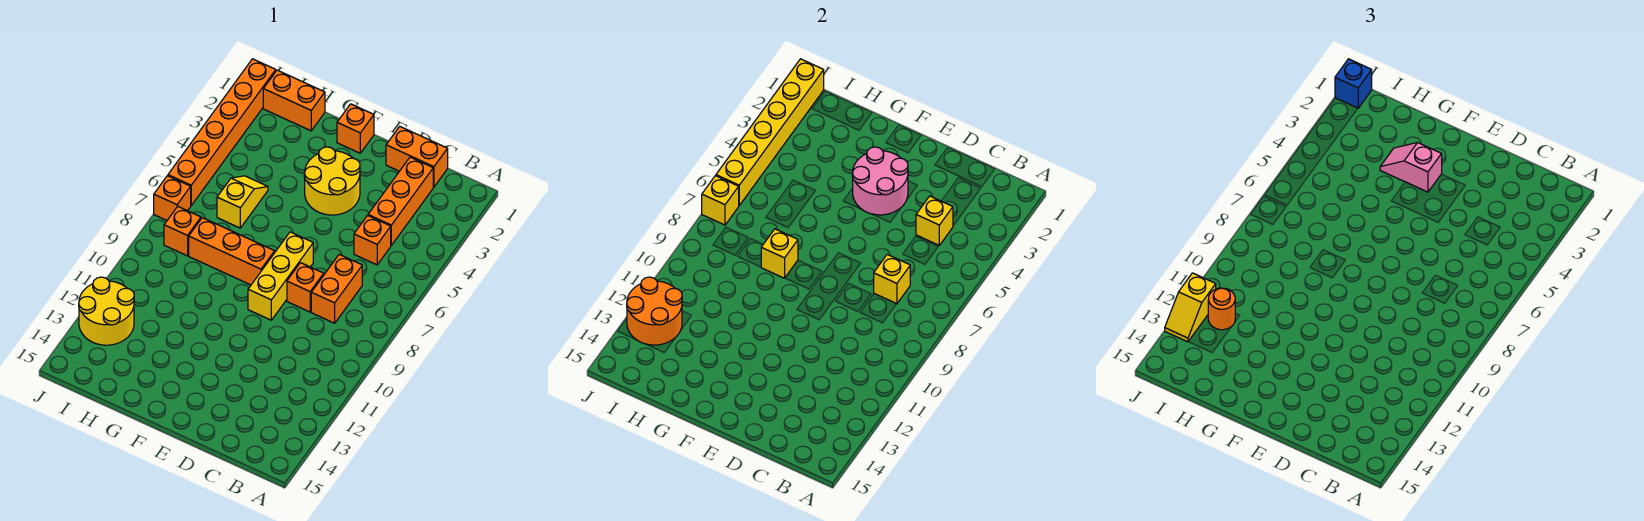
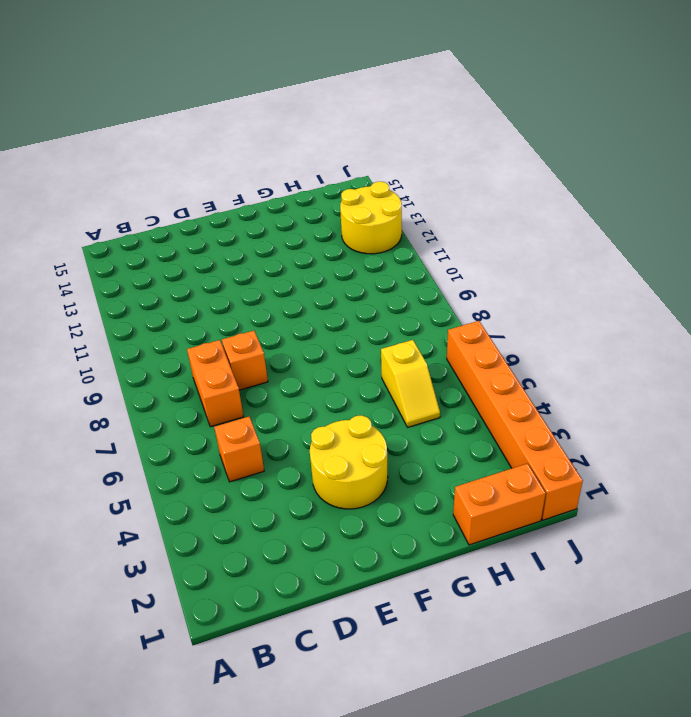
none -> orange brick C1:D1 level 1
none -> orange brick C2:C4 level 1
none -> yellow brick E7:E9 level 1

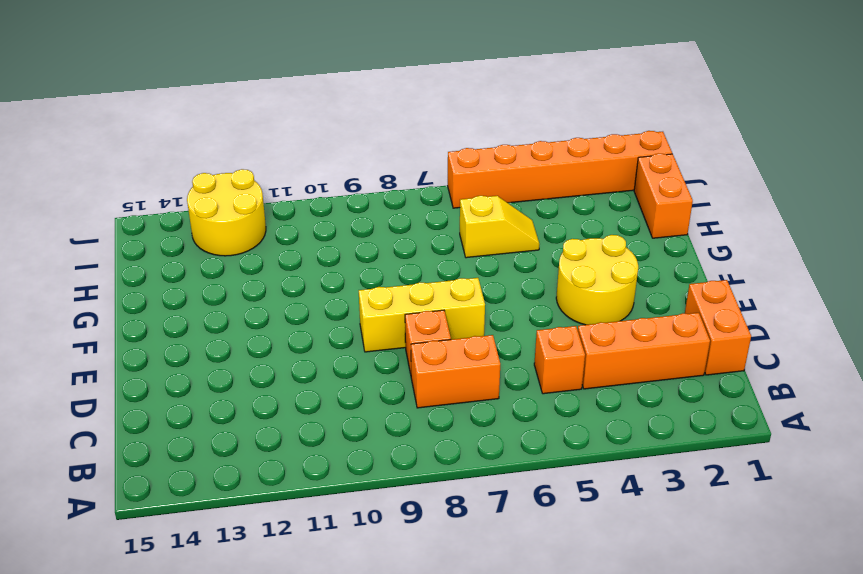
none -> orange brick F1 level 1
none -> orange brick F8:H8 level 1
none -> orange brick I8 level 1

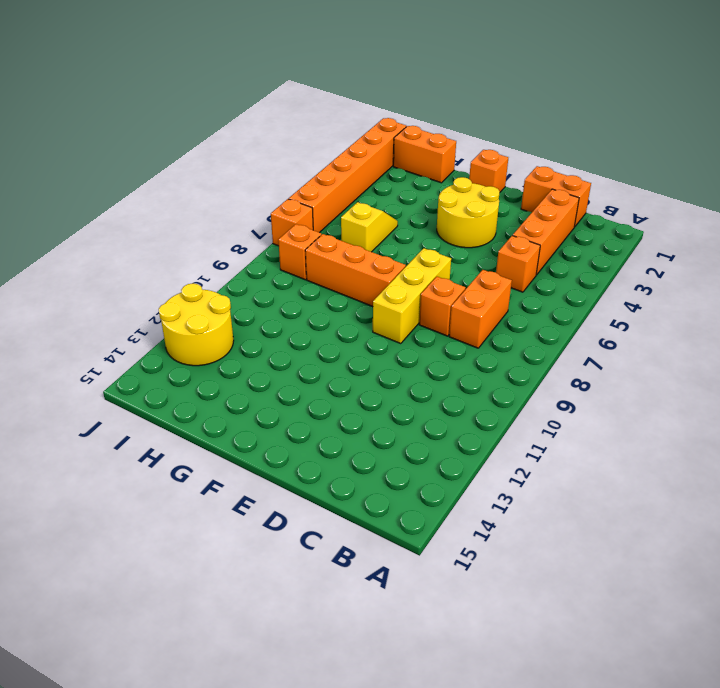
none -> yellow brick C4 level 2
none -> yellow brick C7 level 2
none -> pink round brick E3:F4 level 2

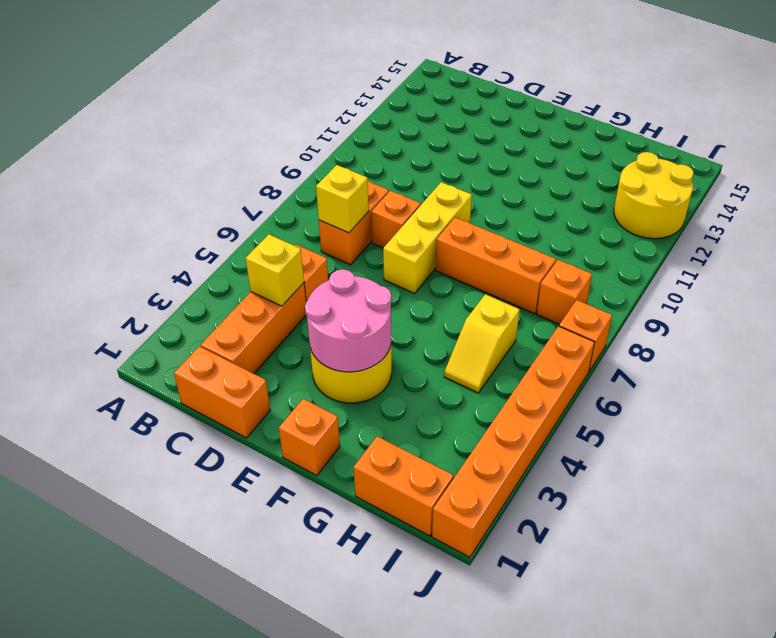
none -> yellow brick G8 level 2
none -> orange round brick I12:J13 level 2
none -> yellow brick J1:J6 level 2

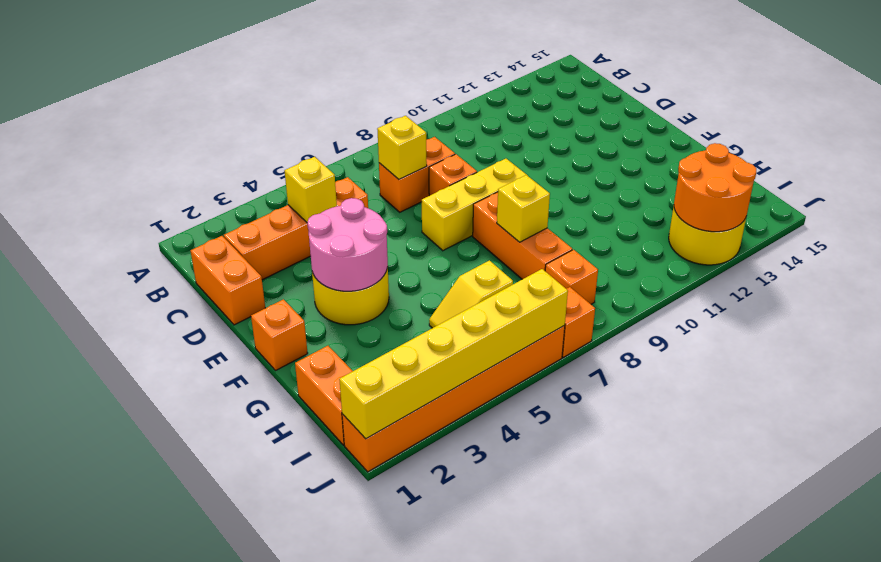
none -> yellow brick J7 level 2
none -> pink slope F3:G3 level 3 top F
none -> orange round brick I12 level 3

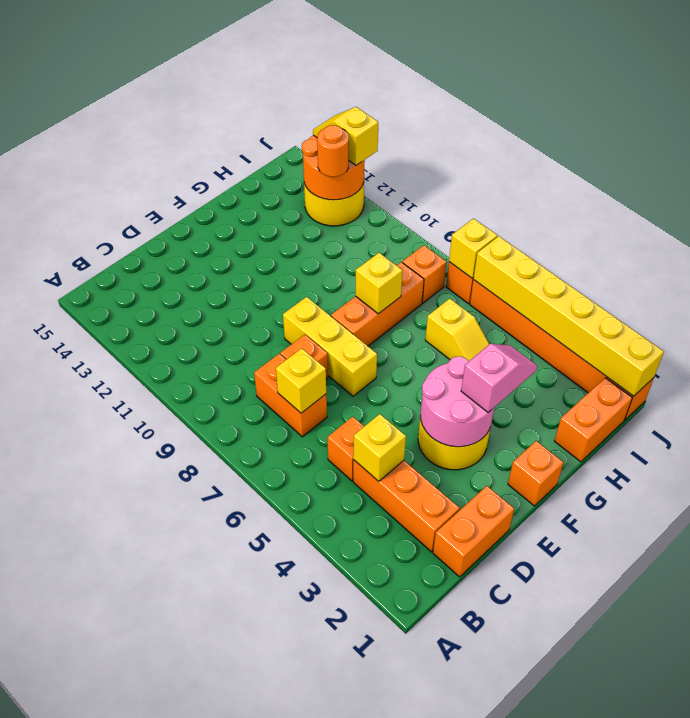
none -> blue brick J1 level 3

